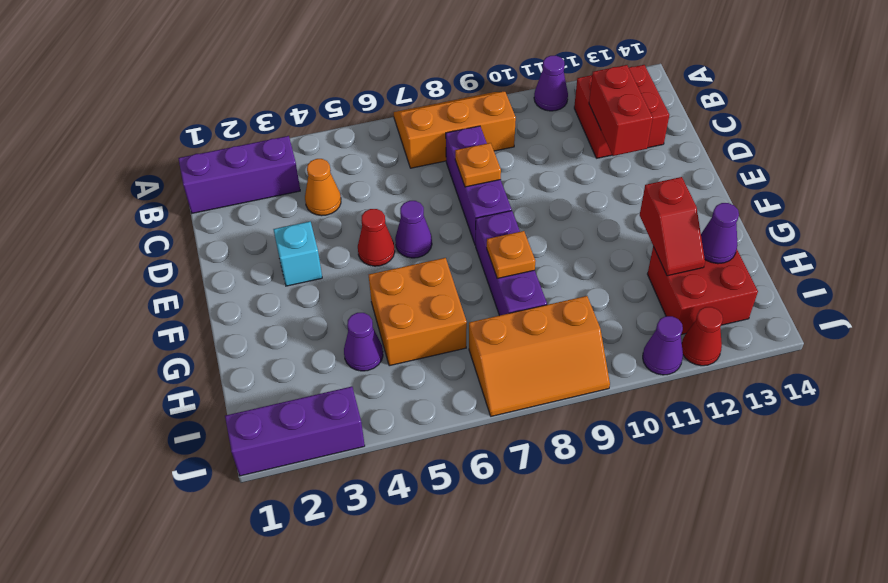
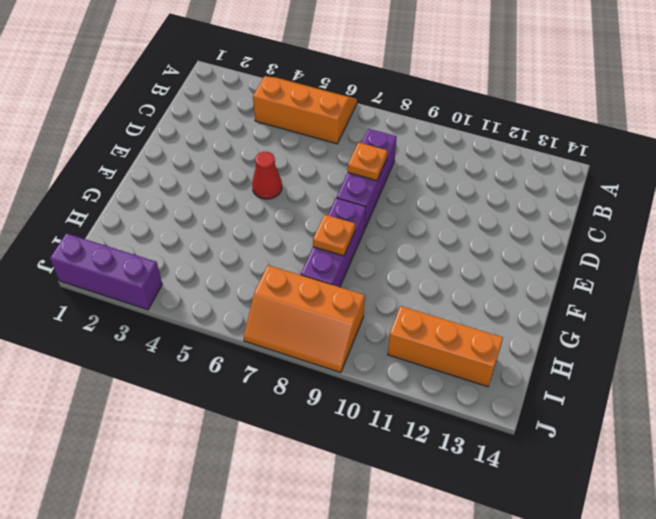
orange slope A4:B6 level 1 top B -> orange slope A7:B9 level 1 top B
orange brick I11:I13 level 1 -> red brick H12:I13 level 1
none -> purple cone A11 level 1
none -> purple brick B1:B3 level 1
none -> red brick B12:C13 level 1

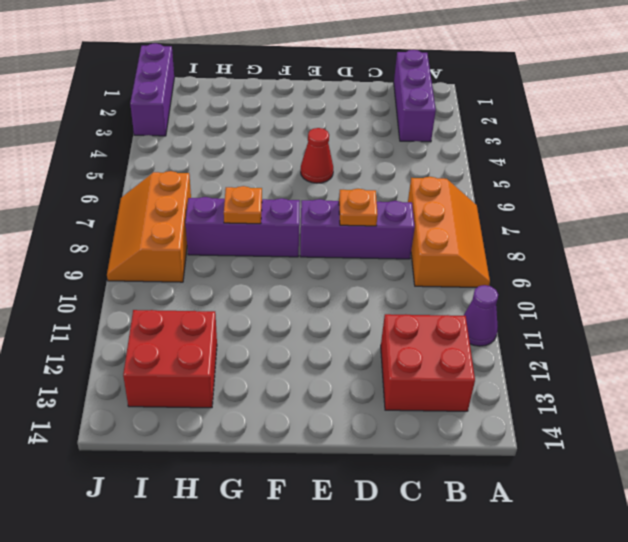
none -> orange cone C4 level 1
none -> cyan brick E3 level 1
none -> purple cone E6 level 1

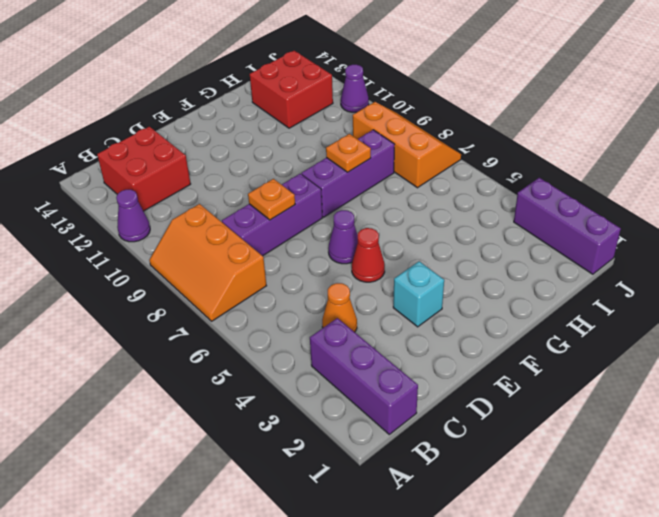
none -> orange brick G5:H6 level 1
none -> purple cone H4 level 1
none -> red cone J12 level 1

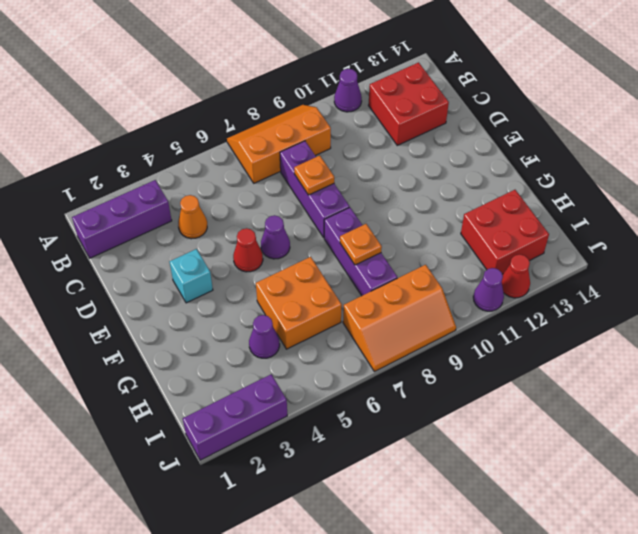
none -> red brick C12:D12 level 2
none -> red slope G12:H12 level 2 top G
none -> purple cone H13 level 2

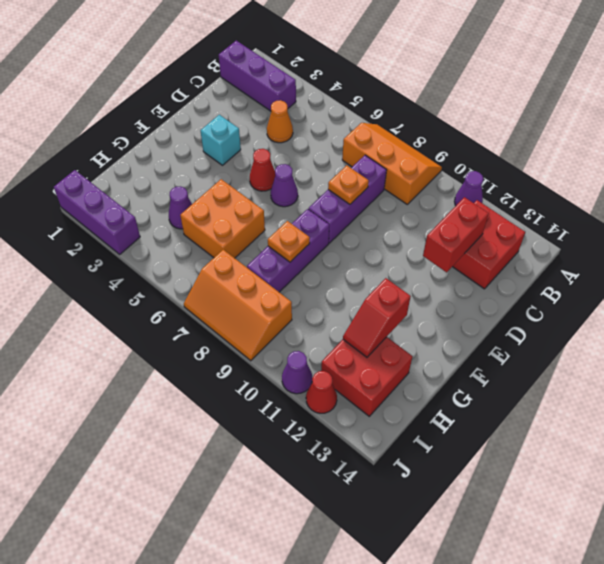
none -> purple cone H13 level 2

